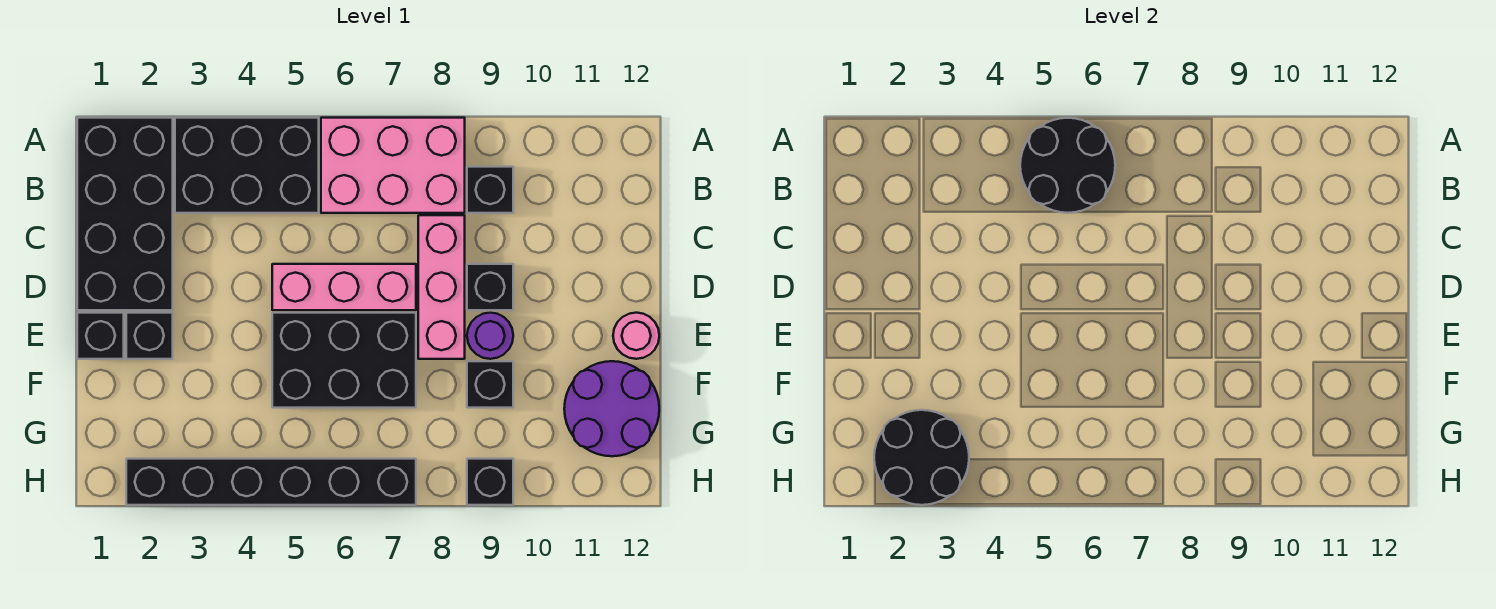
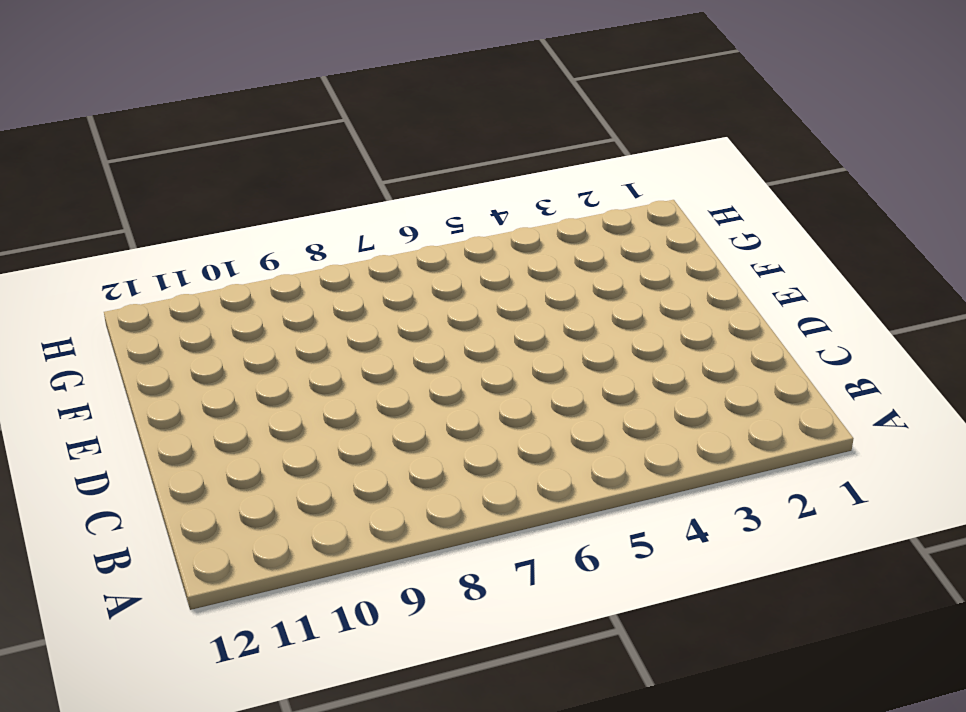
none -> black brick A1:D2 level 1
none -> black brick A3:B5 level 1
none -> pink brick A6:B8 level 1

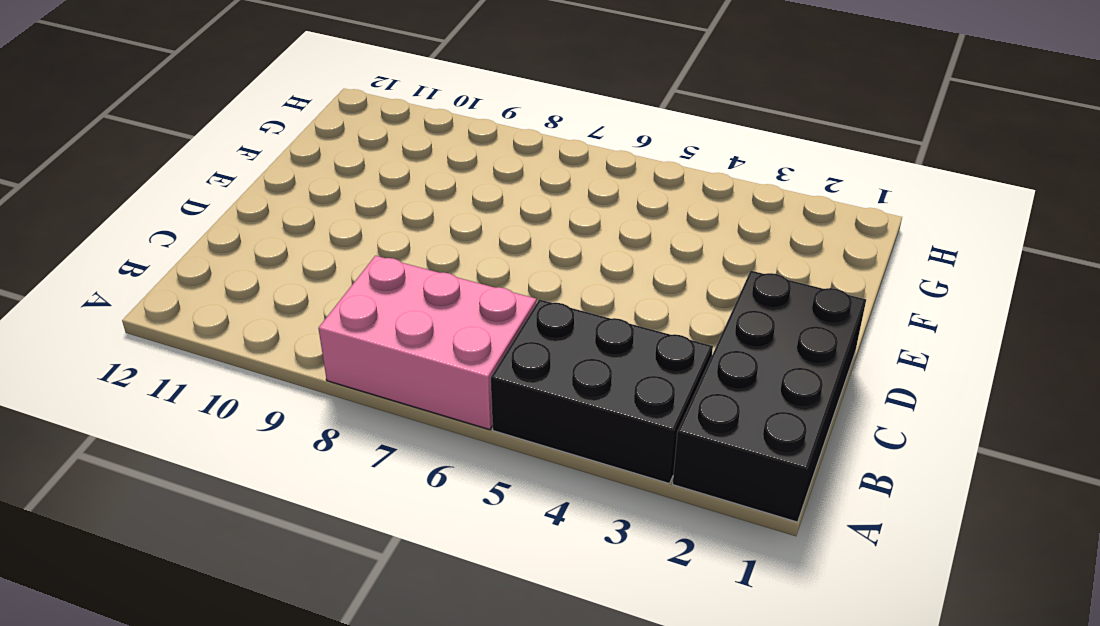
none -> black brick B9 level 1
none -> pink brick C8:E8 level 1
none -> pink brick D5:D7 level 1

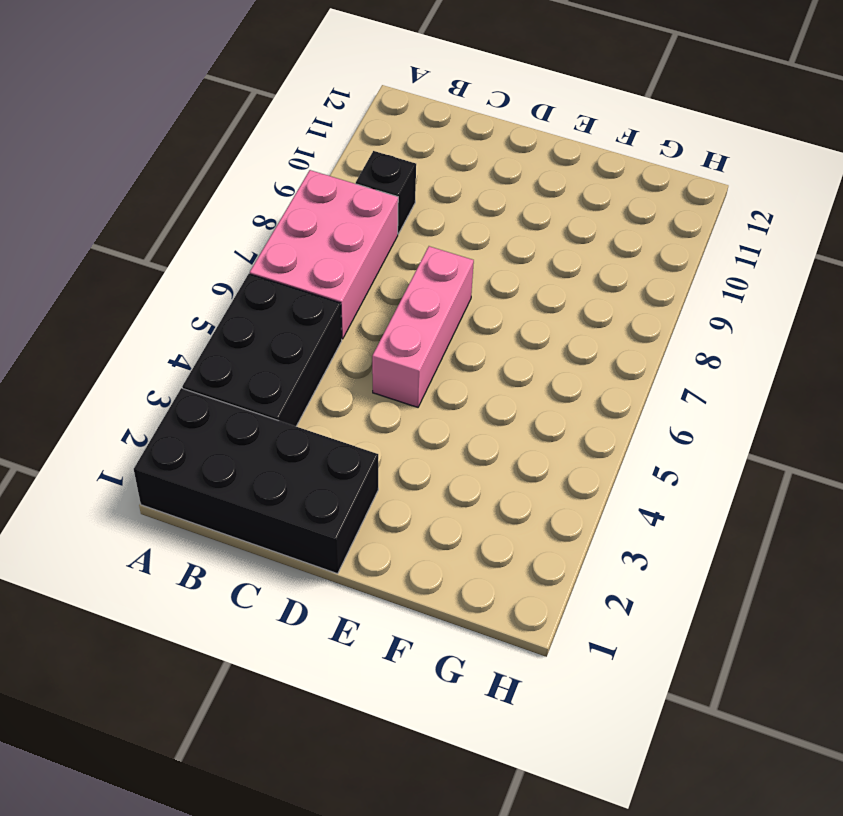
none -> pink brick C8:E8 level 1
none -> black brick D9 level 1
none -> black brick E1 level 1

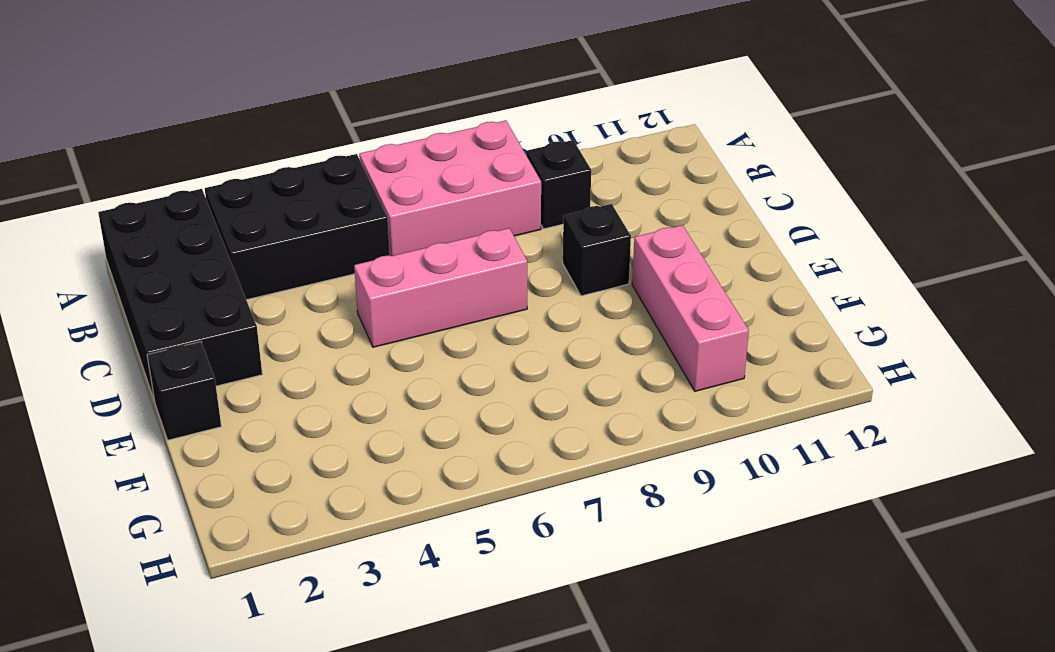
pink brick E10:G10 level 1 -> pink brick C8:E8 level 1
none -> black brick E2 level 1
none -> black brick E5:F7 level 1
none -> purple round brick E9 level 1

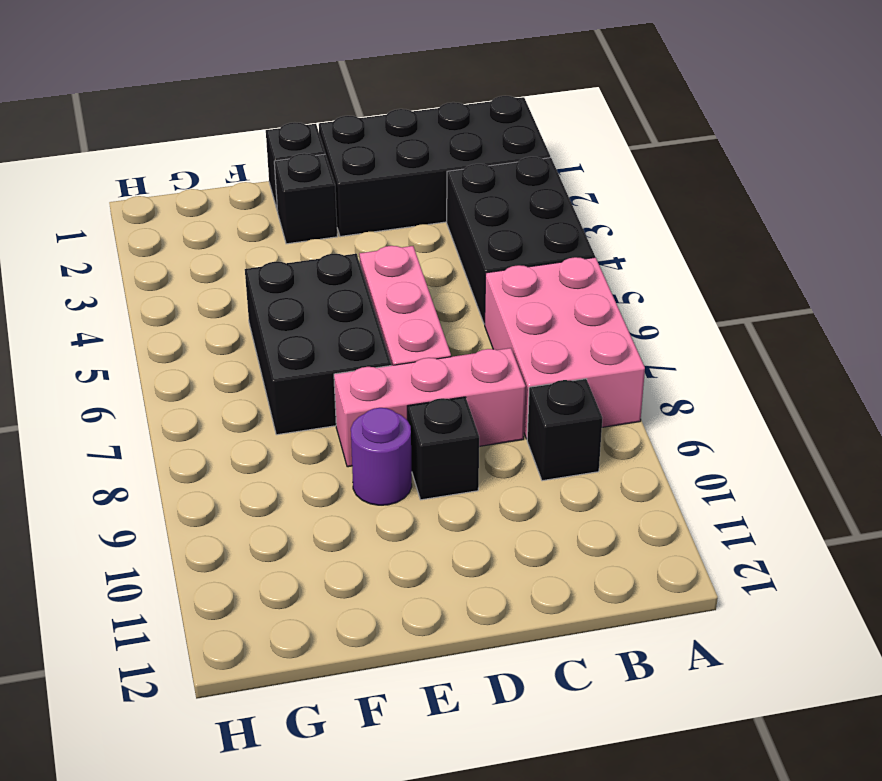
none -> pink round brick E12 level 1
none -> black brick F9 level 1
none -> purple round brick F11:G12 level 1

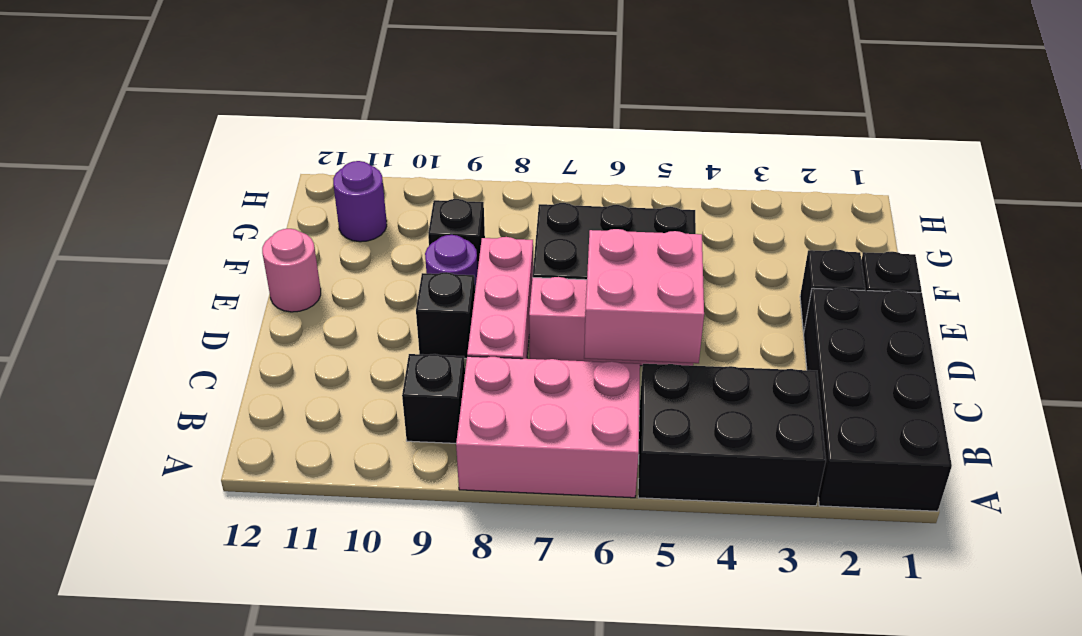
pink brick C5:D6 level 2 -> none
purple round brick G11 level 1 -> purple round brick F11:G12 level 1
none -> black brick H2:H7 level 1
none -> black brick H9 level 1
none -> black round brick A5:B6 level 2

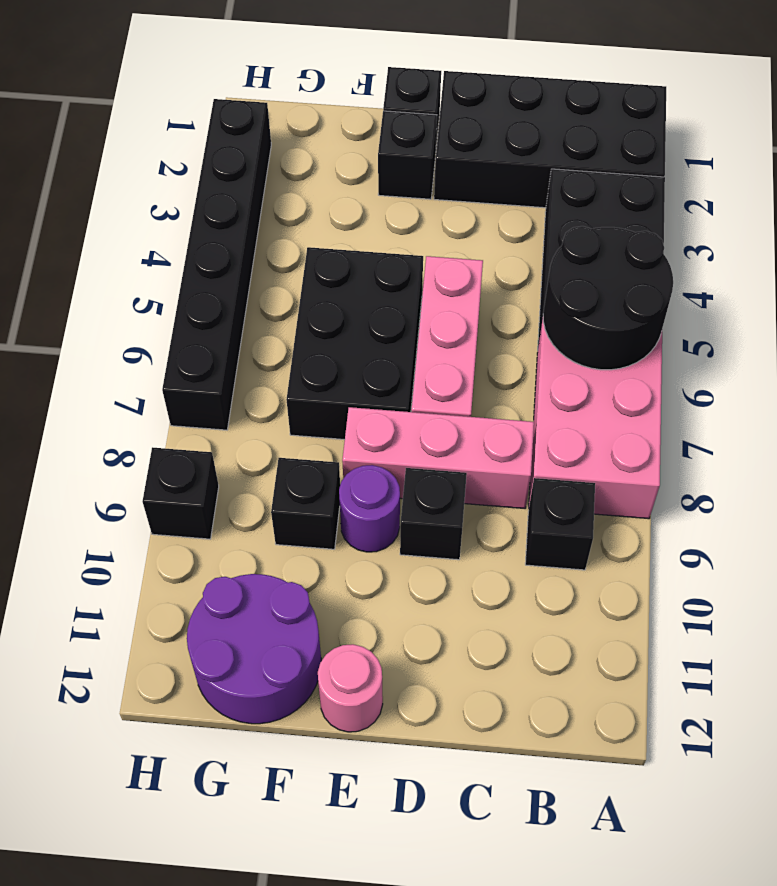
none -> black round brick G2:H3 level 2

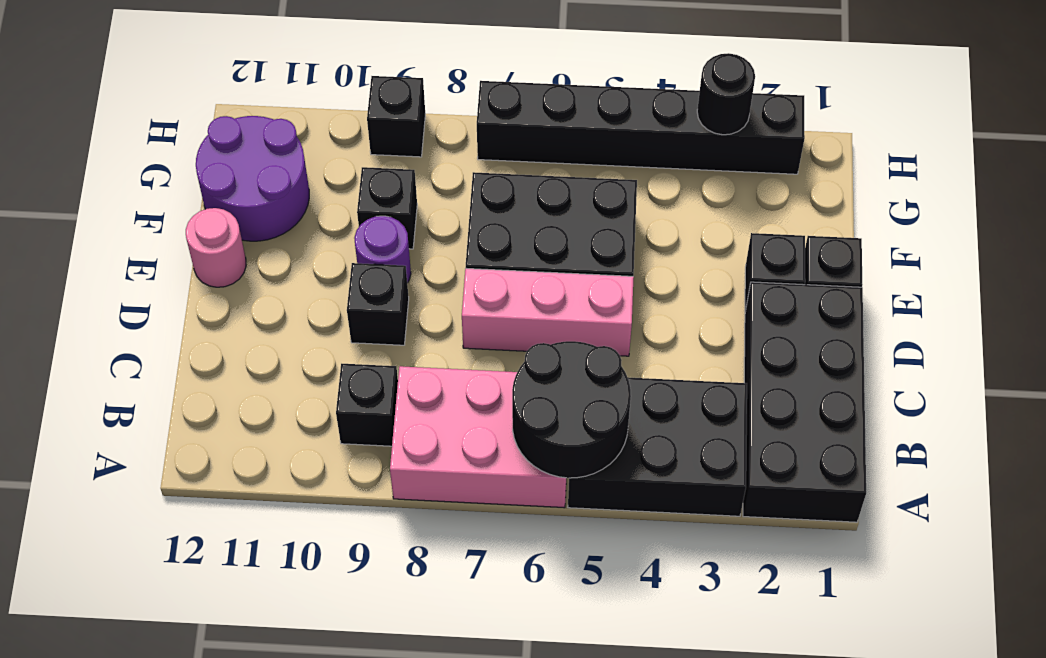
black round brick H3 level 2 -> black round brick G2:H3 level 2
none -> pink brick C8:E8 level 1

